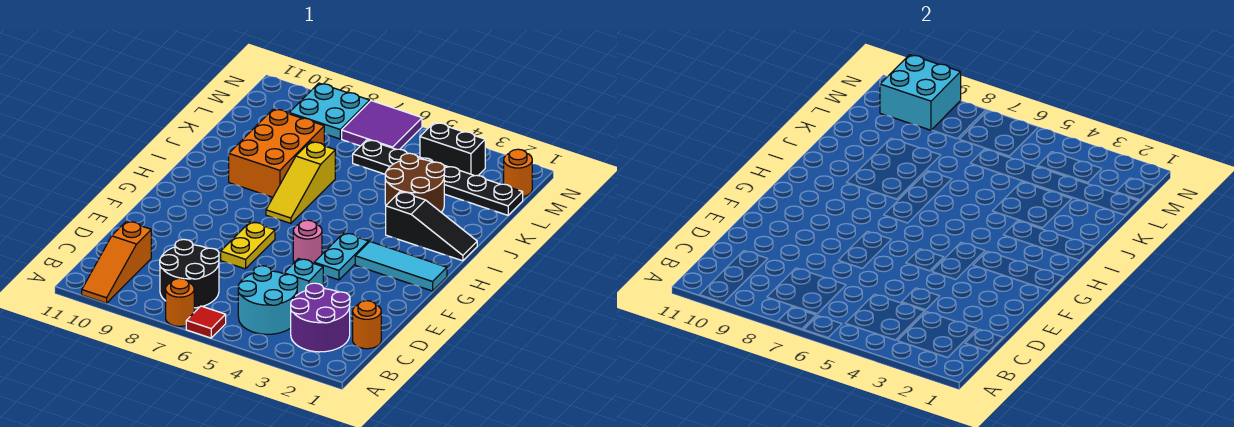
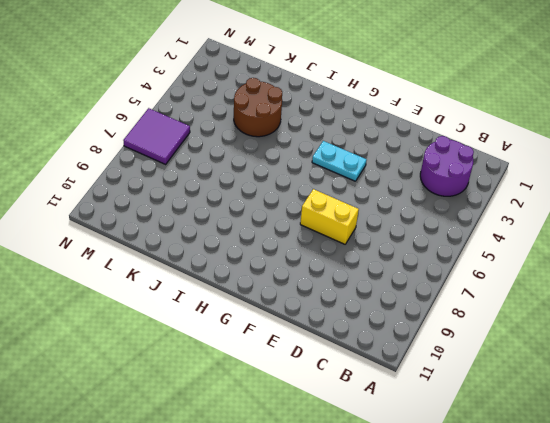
yellow brick E7:F7 level 1 -> yellow plate E7:F7 level 1
none -> red tile A6 level 1
none -> orange round brick A7 level 1
none -> orange slope A10:C10 level 1 top C

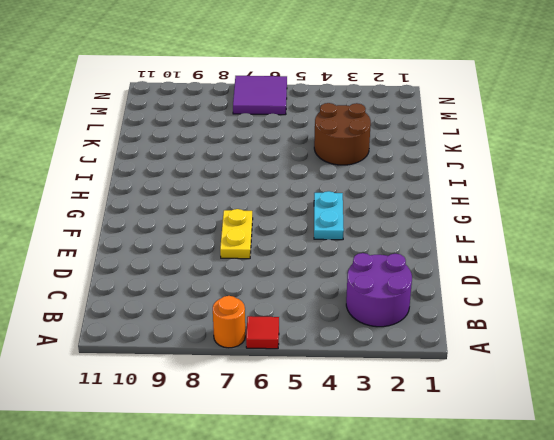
none -> orange slope A10:C10 level 1 top C
none -> cyan round brick B4:C5 level 1
none -> black round brick B7:C8 level 1

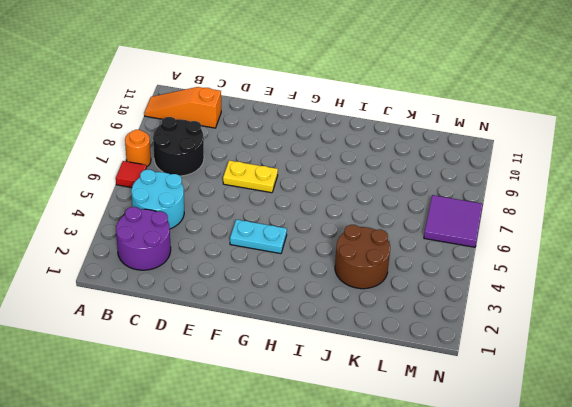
none -> orange round brick C1 level 1
none -> cyan brick D4 level 1
none -> pink round brick F5 level 1

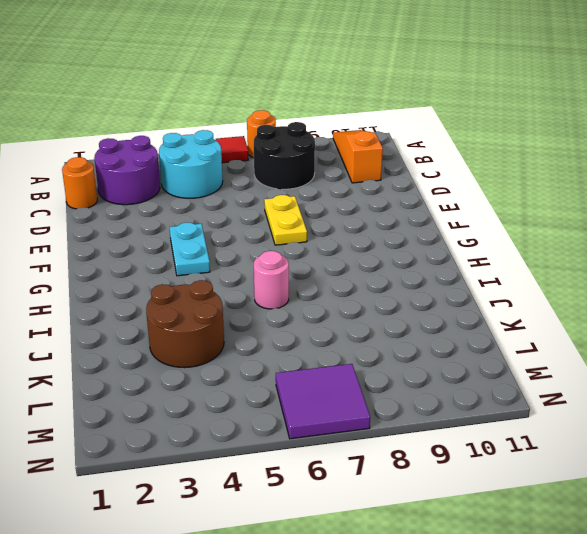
pink round brick I6 level 1 -> pink round brick F5 level 1
none -> cyan brick D4 level 1
none -> cyan tile G1:G3 level 1
none -> yellow slope H7:J7 level 1 top J

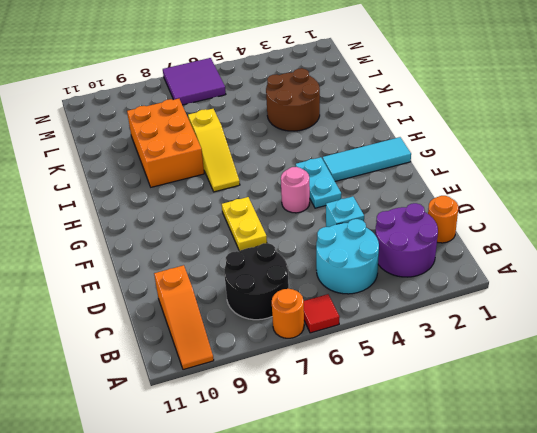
none -> black slope I1:I3 level 1 top 3
none -> black plate L1:L6 level 1
none -> orange round brick M1 level 1

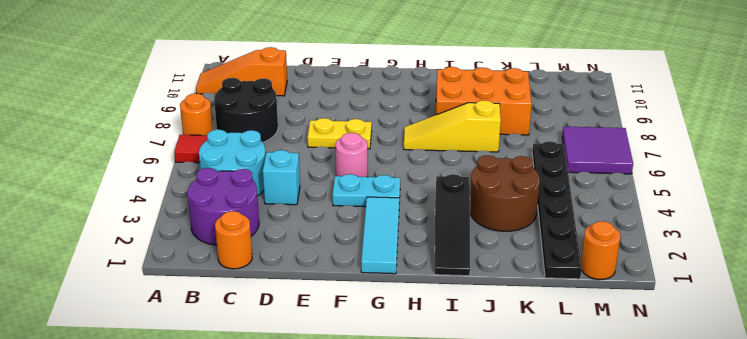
none -> black brick M3:M4 level 1
none -> cyan plate M8:N9 level 1
none -> cyan brick M9:N10 level 2

